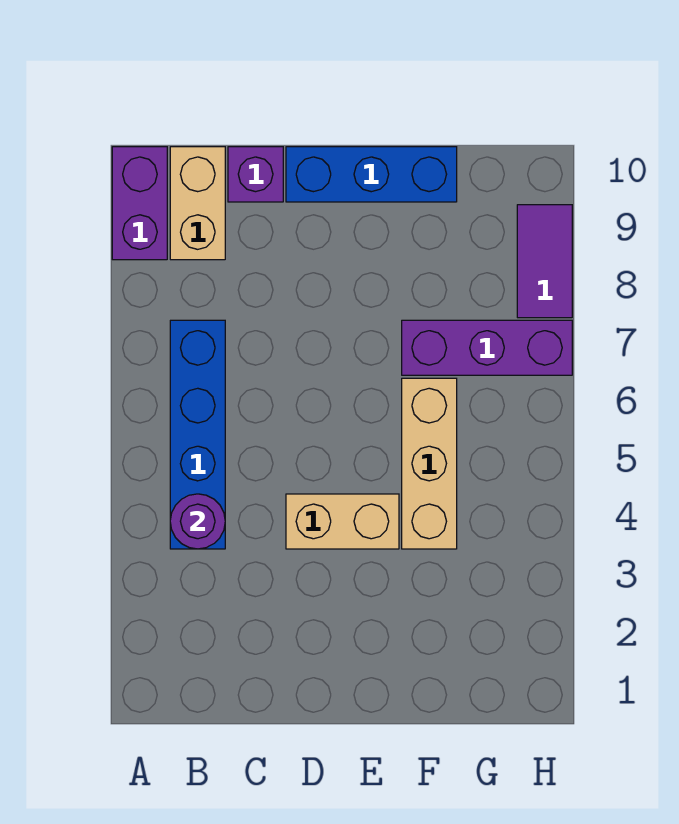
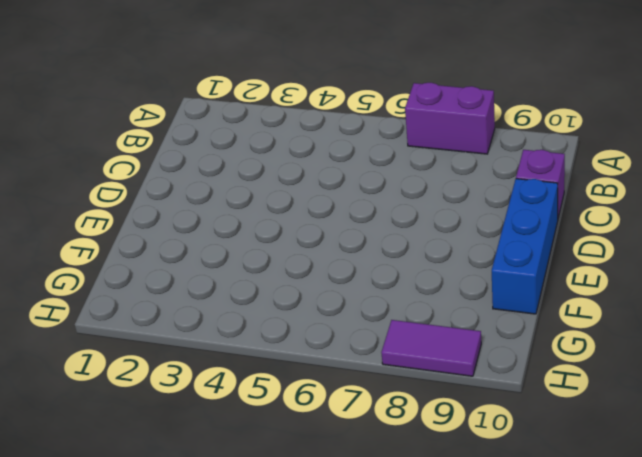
purple brick A7:A8 level 1 -> purple brick A9:A10 level 1
none -> blue brick B4:B7 level 1
none -> tan brick B9:B10 level 1

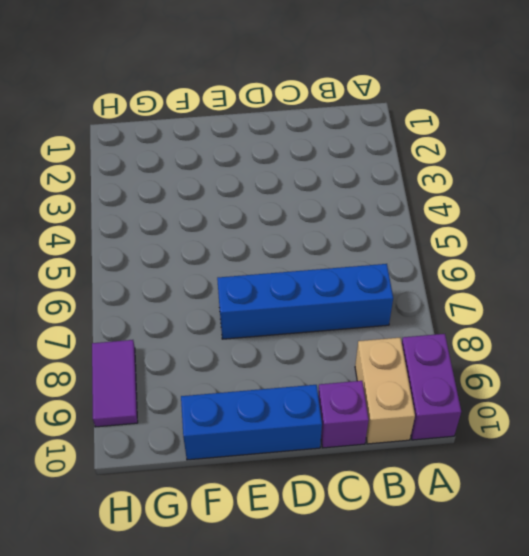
blue brick B7:E7 level 1 -> blue brick B4:B7 level 1
none -> tan brick D4:E4 level 1
none -> tan brick F4:F6 level 1

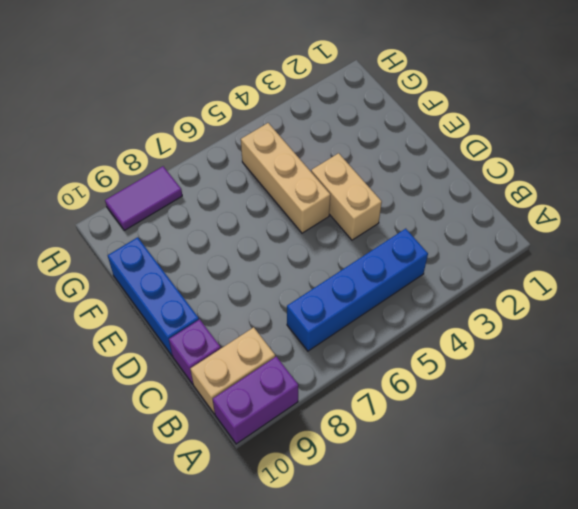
tan brick E5:G5 level 1 -> tan brick F4:F6 level 1
none -> purple brick F7:H7 level 1
none -> purple round brick B4 level 2

